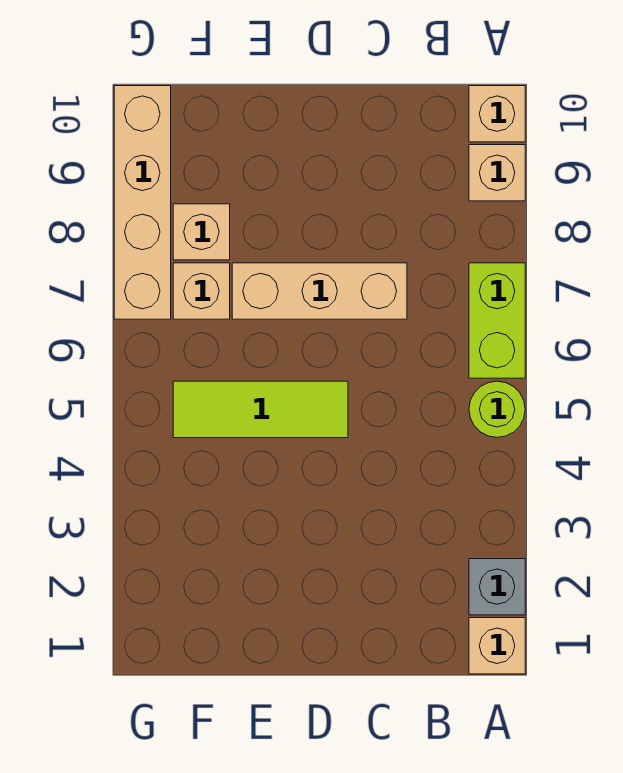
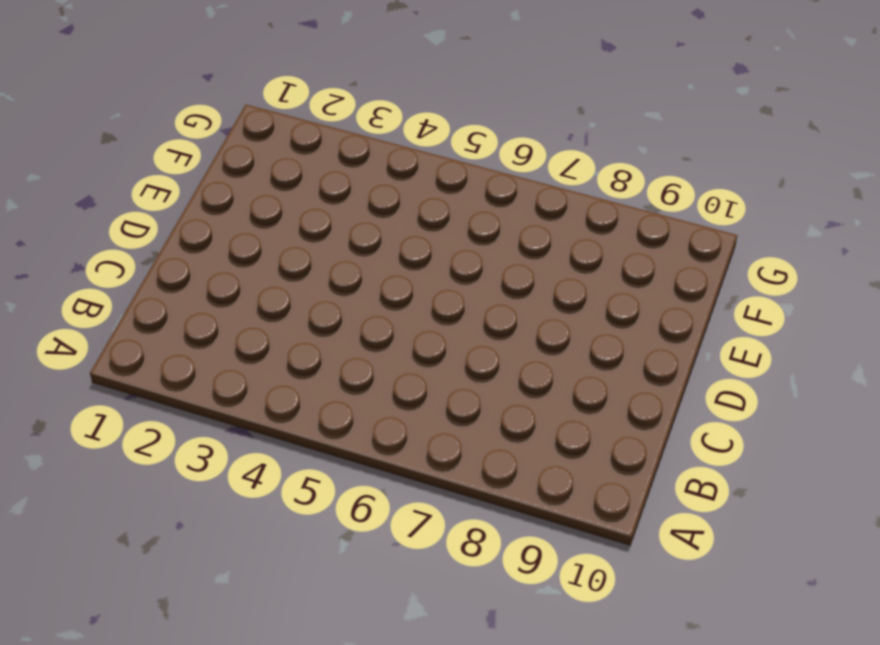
none -> tan brick A1 level 1
none -> grey brick A2 level 1

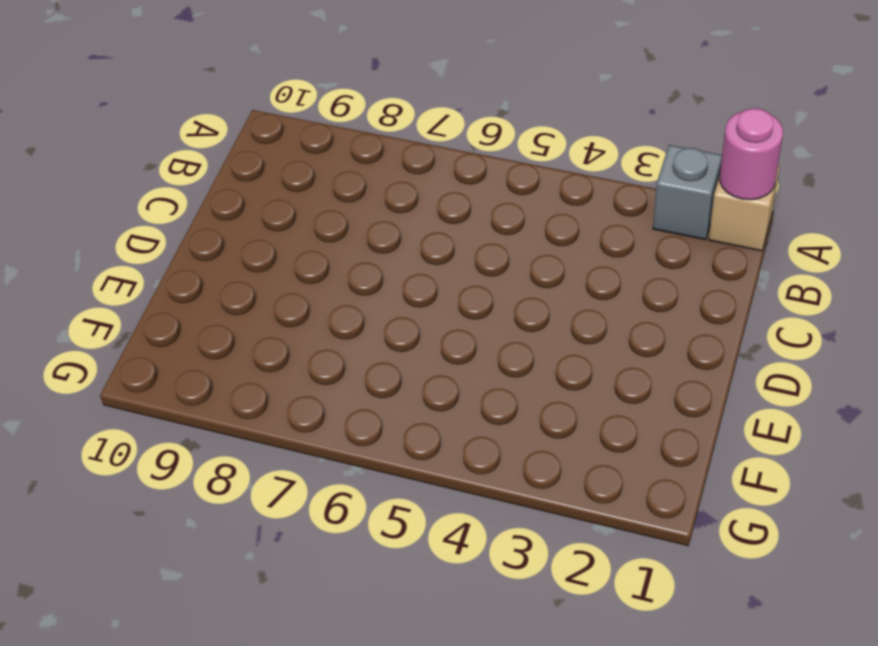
pink round brick A1 level 2 -> none
none -> lime round brick A5 level 1
none -> lime brick A6:A7 level 1

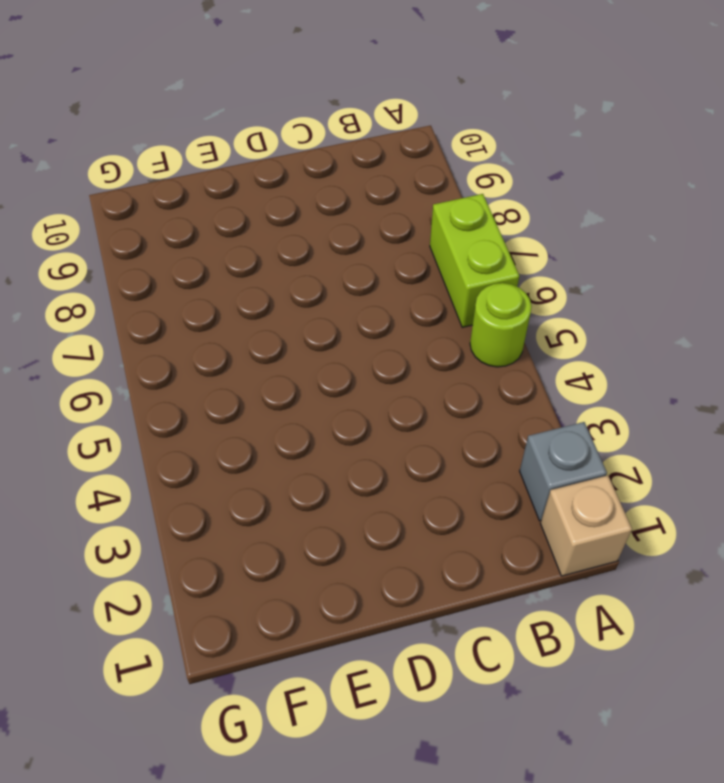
none -> tan brick A9 level 1
none -> tan brick A10 level 1

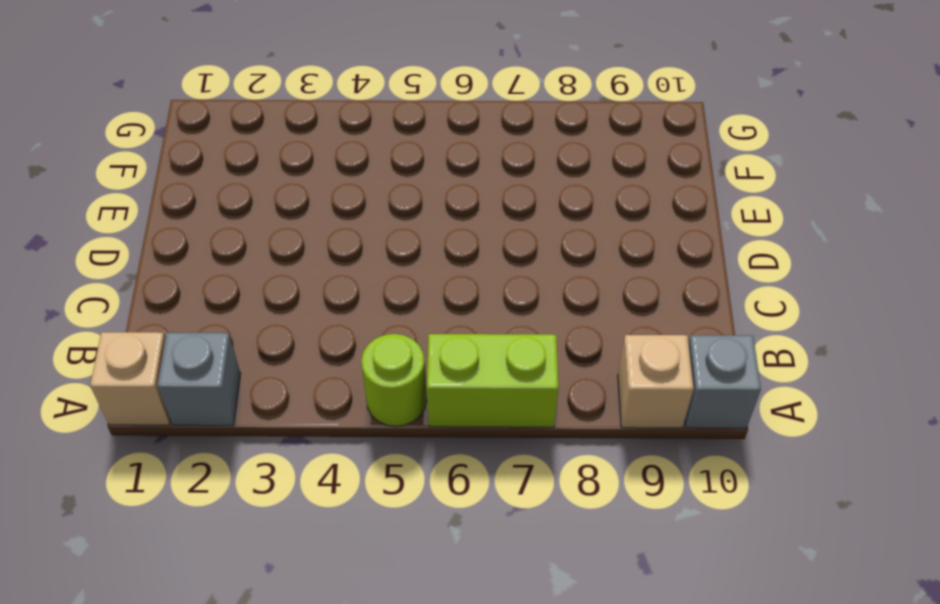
grey brick A10 level 1 -> tan brick A10 level 1
none -> tan brick C7:E7 level 1
none -> lime tile D5:F5 level 1

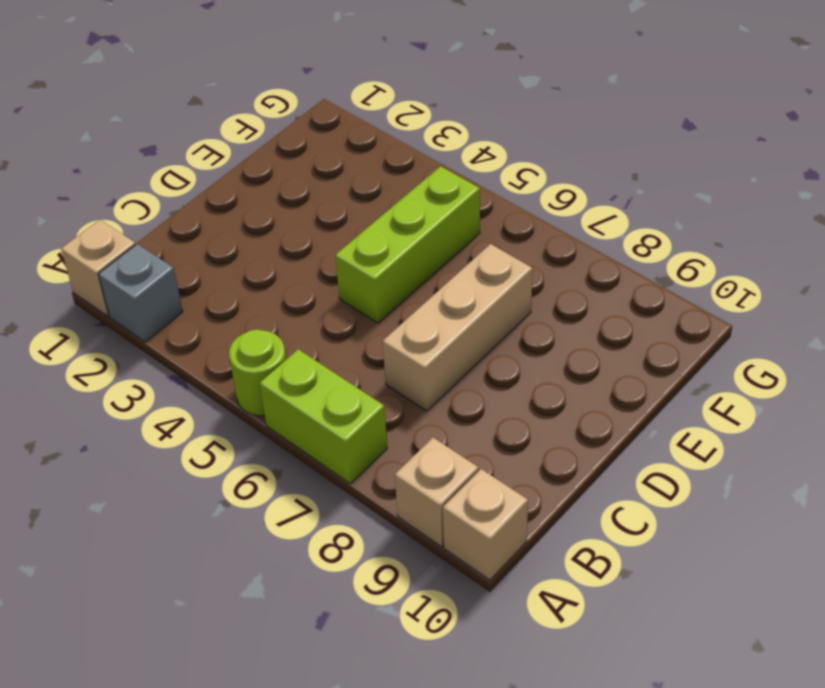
lime brick D5:F5 level 1 -> lime tile D5:F5 level 1
none -> tan brick F7 level 1
none -> tan brick F8 level 1

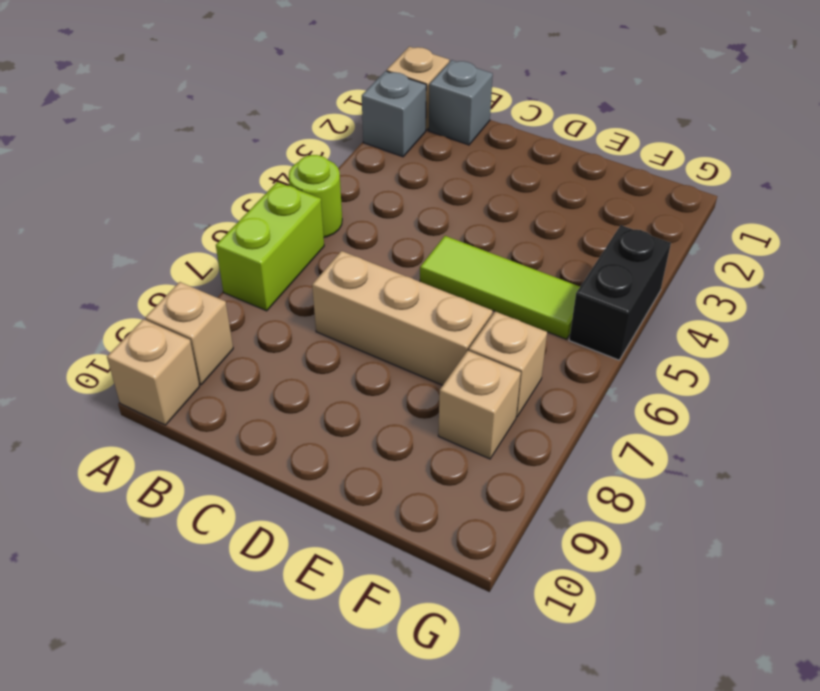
grey brick B1 level 1 -> none
black brick G4:G5 level 1 -> none
none -> tan brick G7:G10 level 1

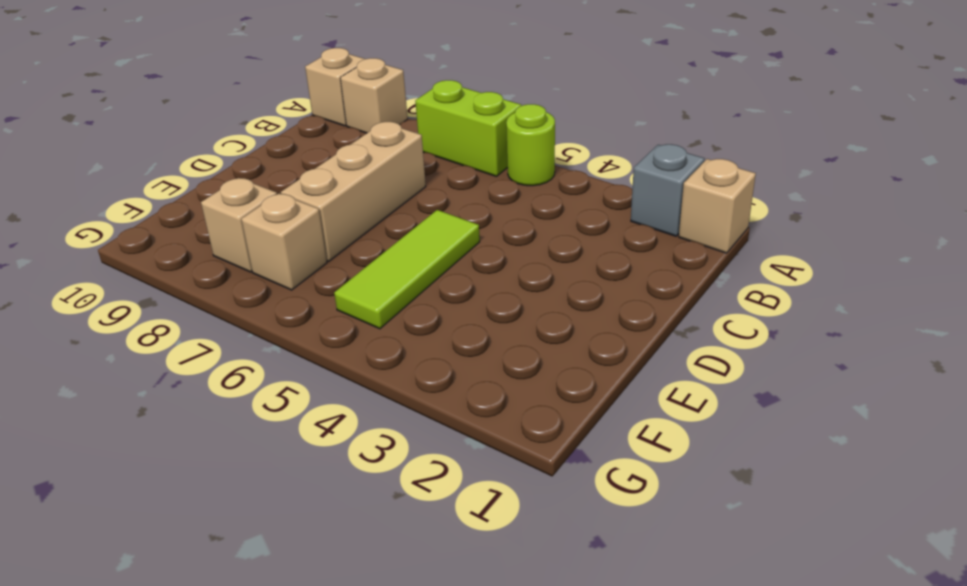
none -> tan brick G7:G10 level 1

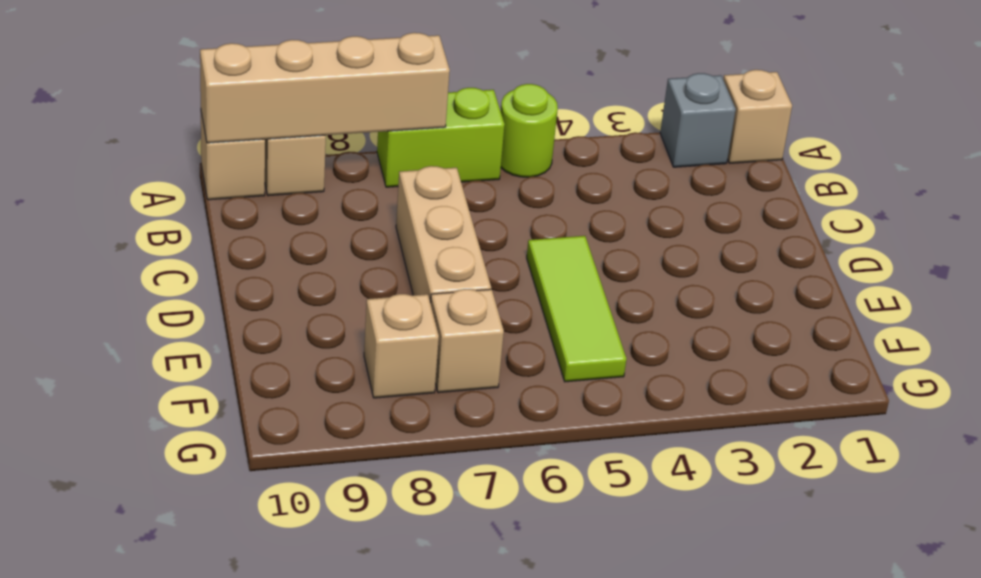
tan brick A7:A10 level 2 -> tan brick G7:G10 level 1

